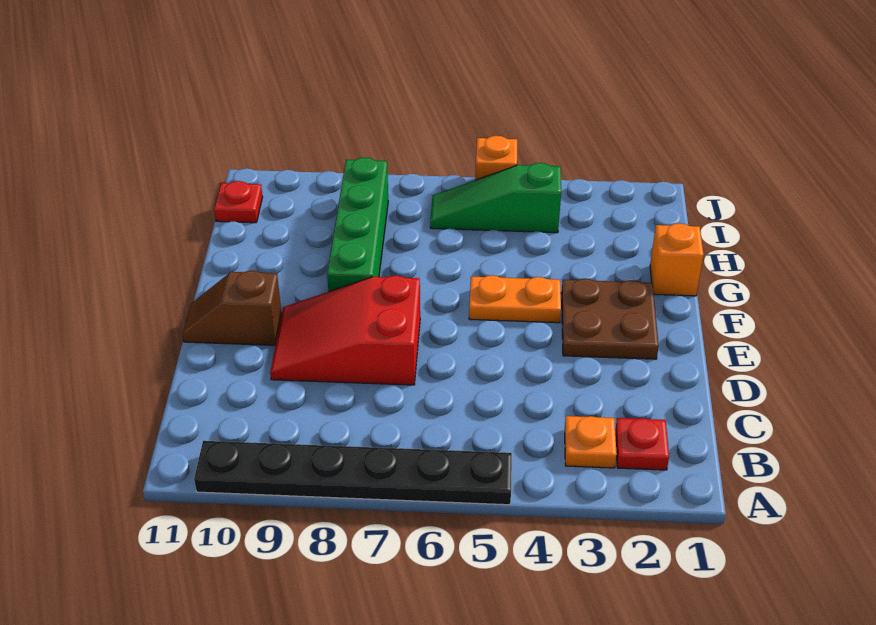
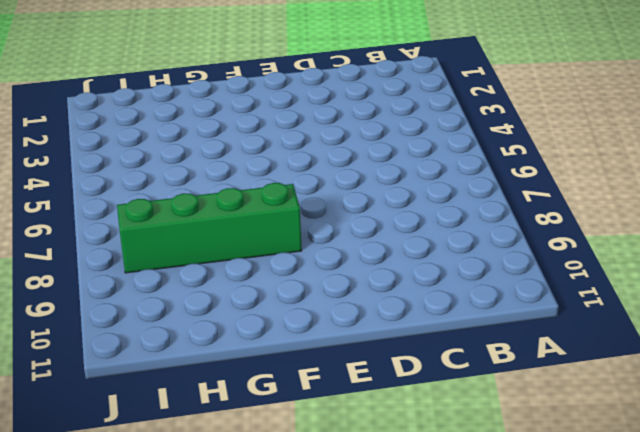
none -> black plate A5:A10 level 1
none -> red plate B2 level 1
none -> orange plate B3 level 1

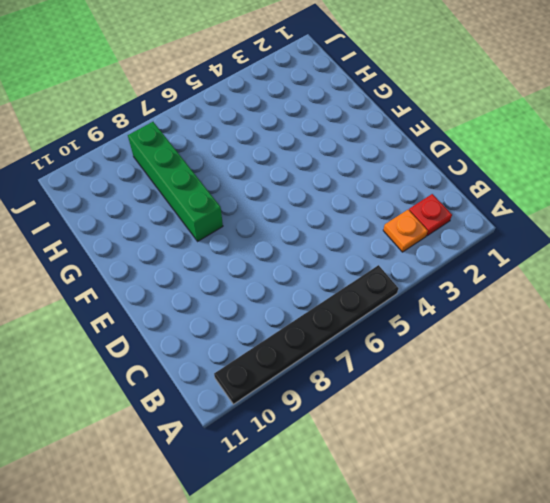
none -> red slope D7:E9 level 1 top 7
none -> brown plate E2:F3 level 1
none -> brown slope E10:E11 level 1 top 10

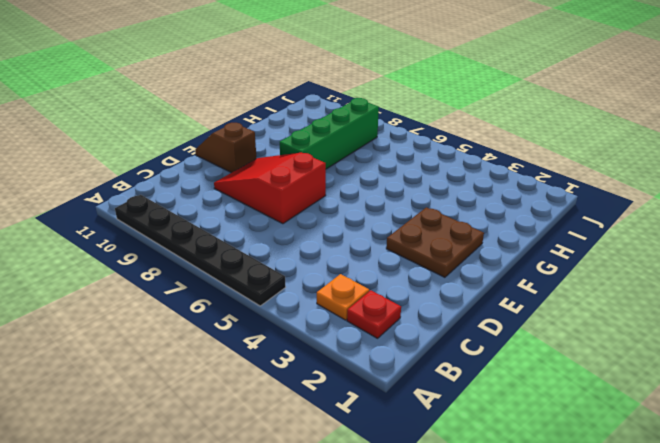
none -> orange plate F4:F5 level 1
none -> orange brick G1 level 1
none -> green slope I4:I6 level 1 top 4

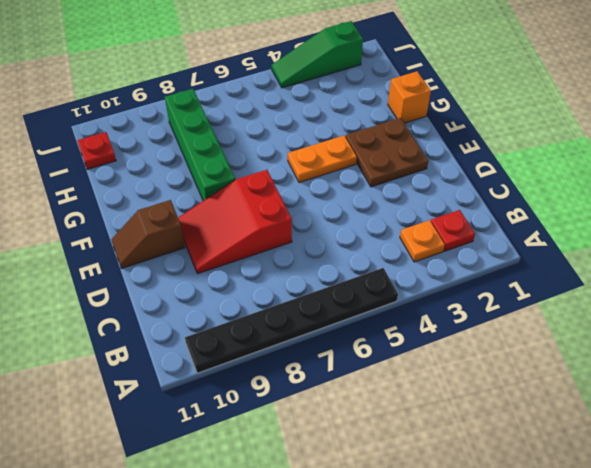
green slope J2:J4 level 1 top 2 -> green slope I4:I6 level 1 top 4
none -> orange brick J5 level 1

